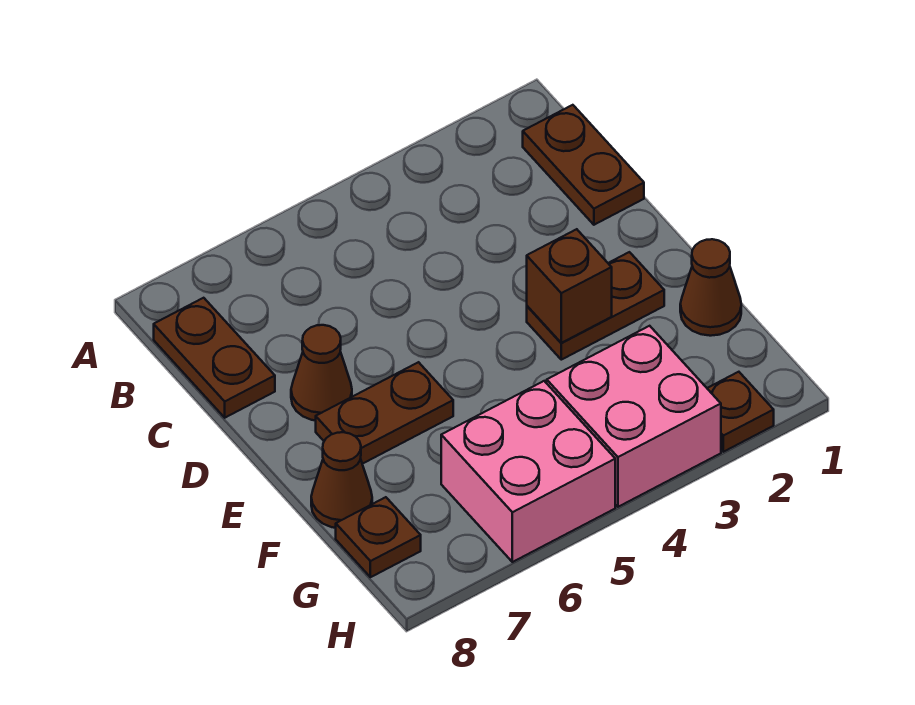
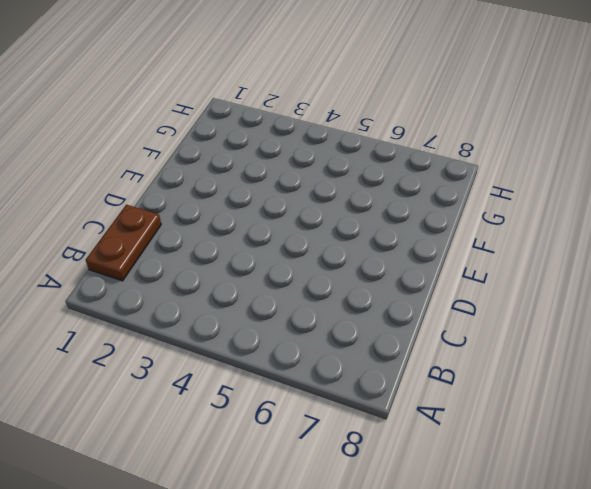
none -> brown plate B8:C8 level 1
none -> brown cone D7 level 1
none -> brown plate E2:E3 level 1

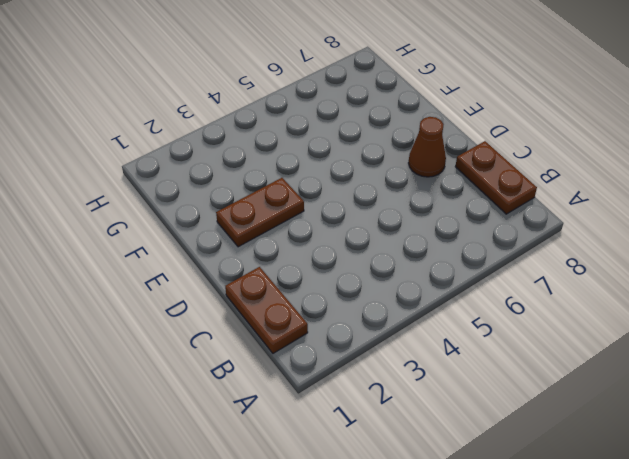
none -> brown plate E6:E7 level 1
none -> brown cone F1 level 1
none -> brown cone F8 level 1

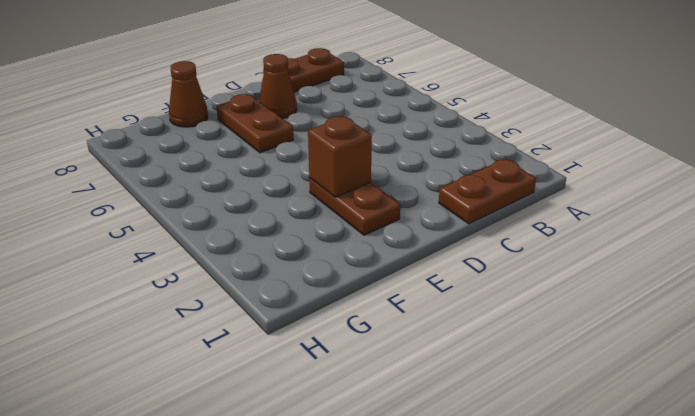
none -> brown cone F1 level 1
none -> pink brick G3:H4 level 1
none -> pink brick G5:H6 level 1

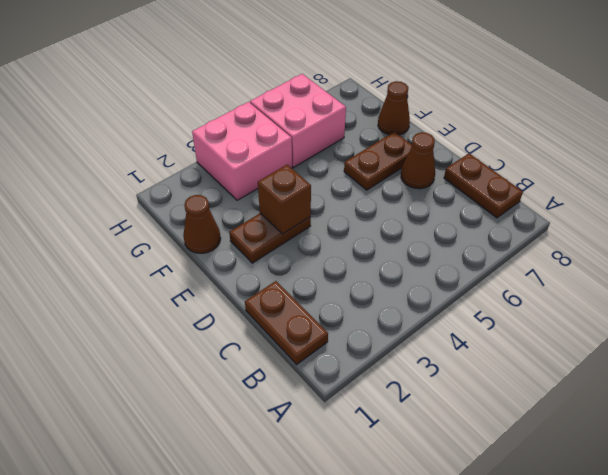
none -> brown plate G8 level 1
none -> brown plate H2 level 1

